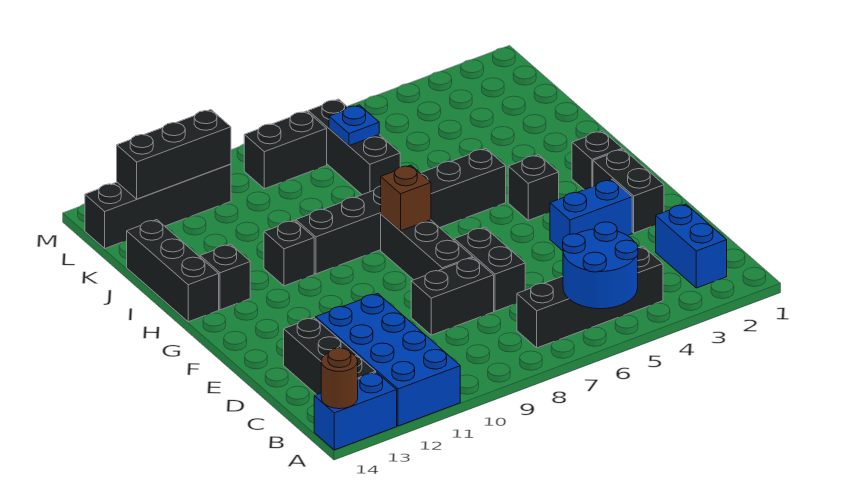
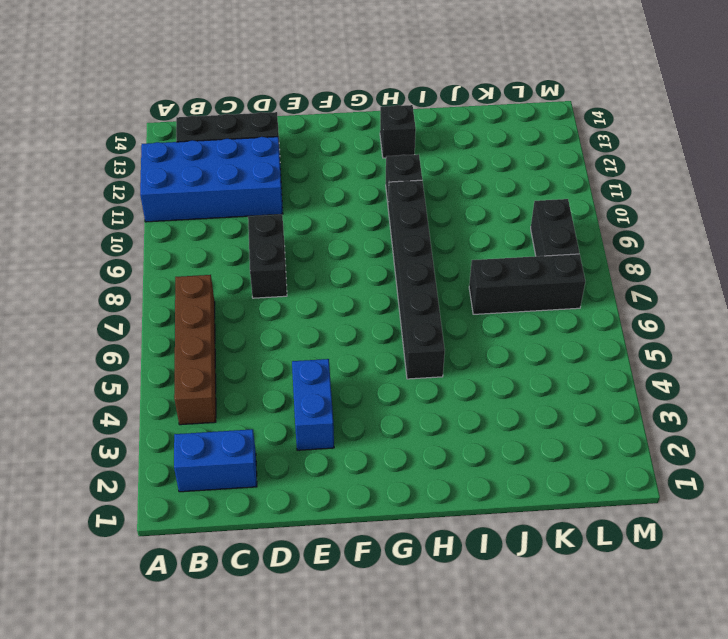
brown brick B4:B7 level 1 -> black brick B4:B7 level 1
none -> blue brick A13:A14 level 1
none -> black brick D7:E7 level 1
none -> black brick E2:F2 level 1

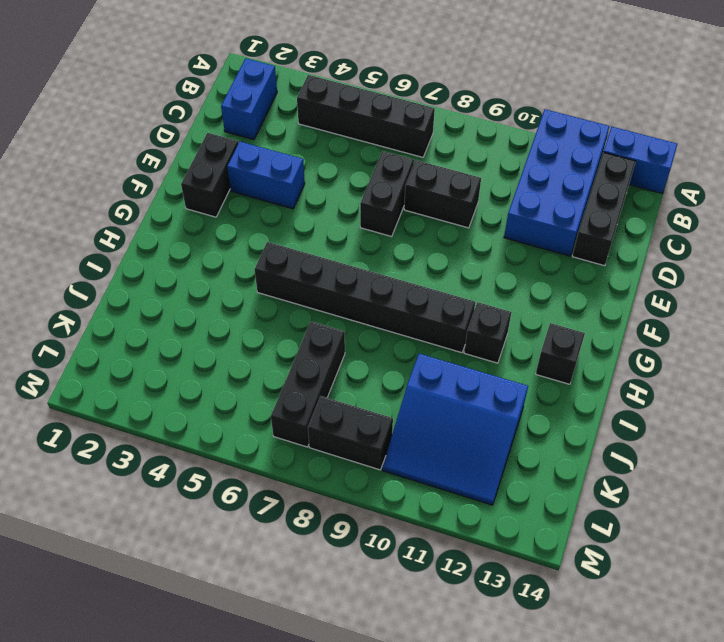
blue slope J10:L12 level 1 top J -> black brick L11:L14 level 1
none -> black brick E8:G8 level 1
none -> black brick G2 level 1
none -> black brick G4 level 1

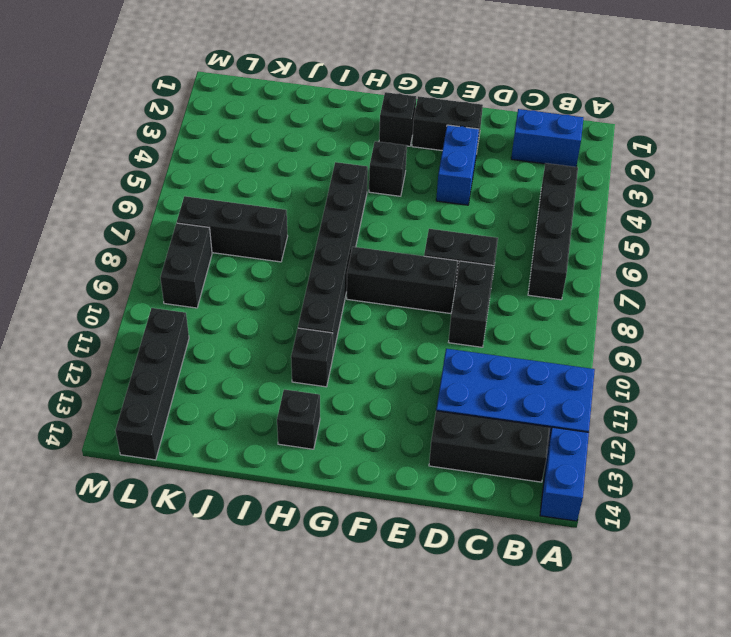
none -> black brick H14:J14 level 1
none -> blue round brick A5:B6 level 2
none -> brown round brick A14 level 2

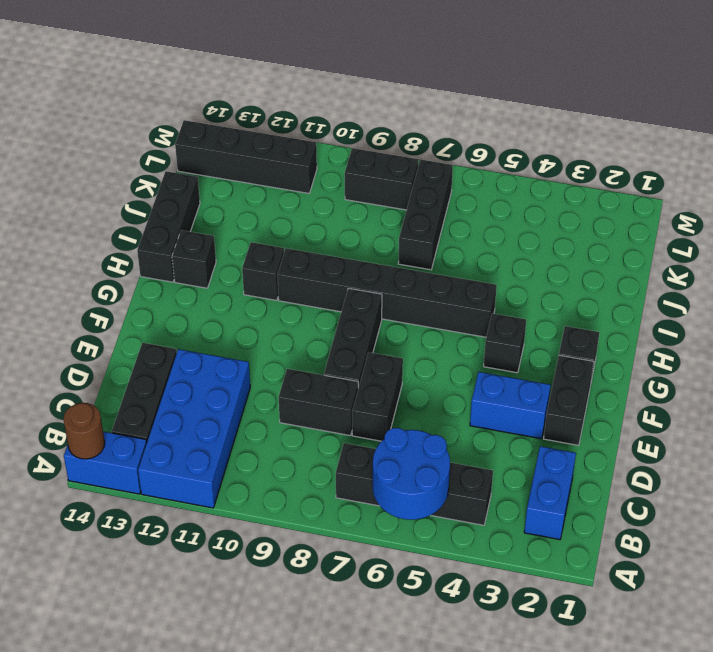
none -> brown brick G8 level 2
none -> blue plate K7 level 2
none -> black brick L11:L13 level 2

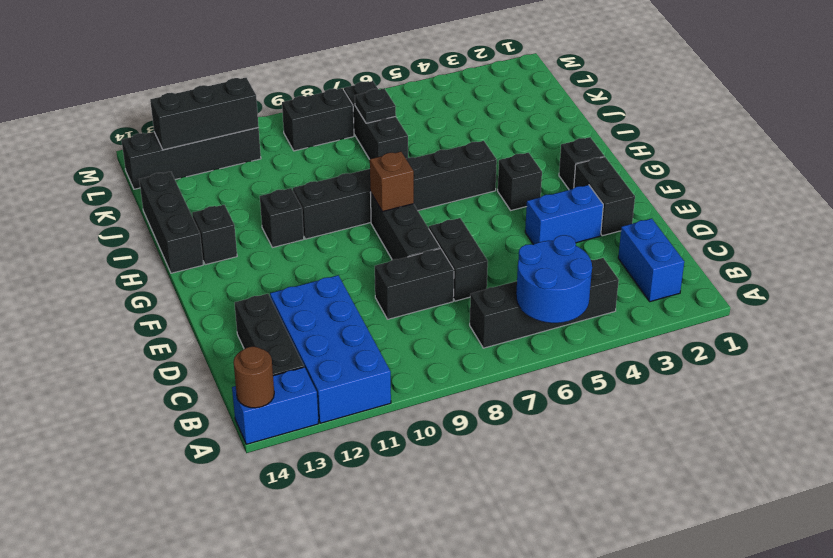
black plate K7 level 2 -> blue plate K7 level 2

